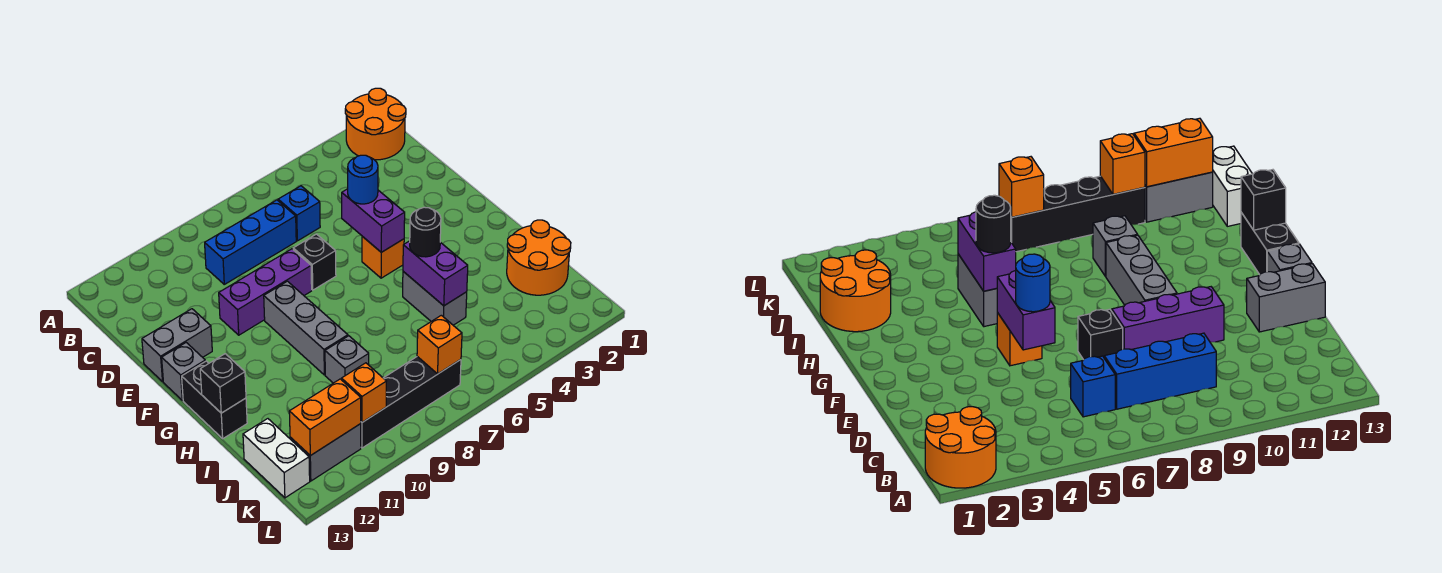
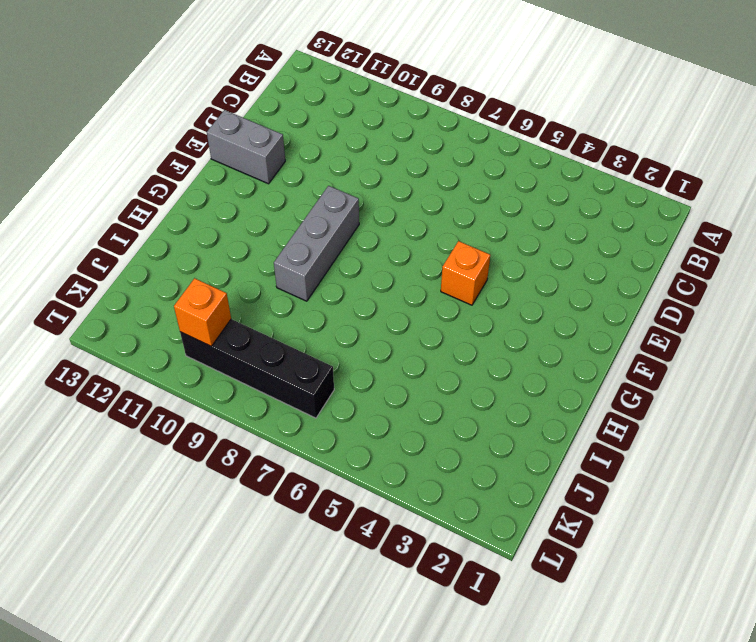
none -> orange round brick A1:B2 level 1
none -> blue brick C6 level 1
none -> blue brick C7:C9 level 1

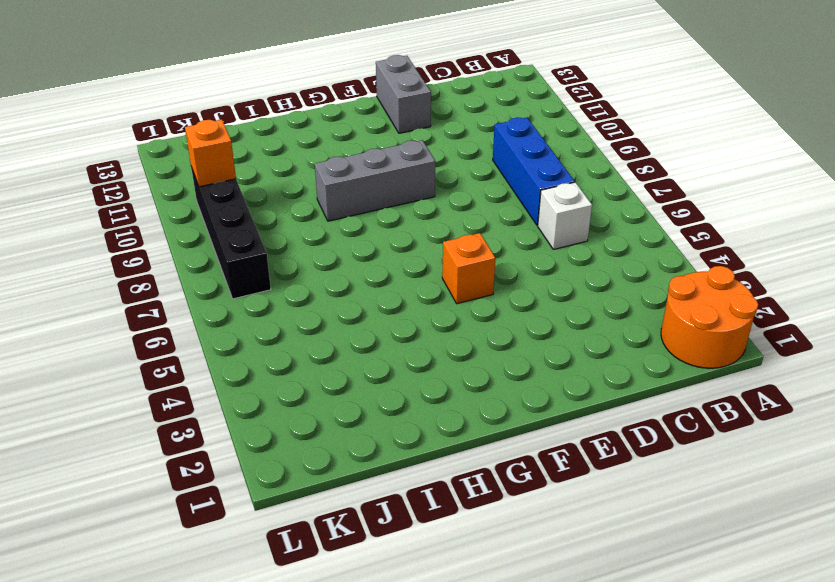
white brick C6 level 1 -> blue brick C6 level 1
none -> black brick E7 level 1
none -> purple brick E8:E10 level 1
none -> grey brick F13 level 1

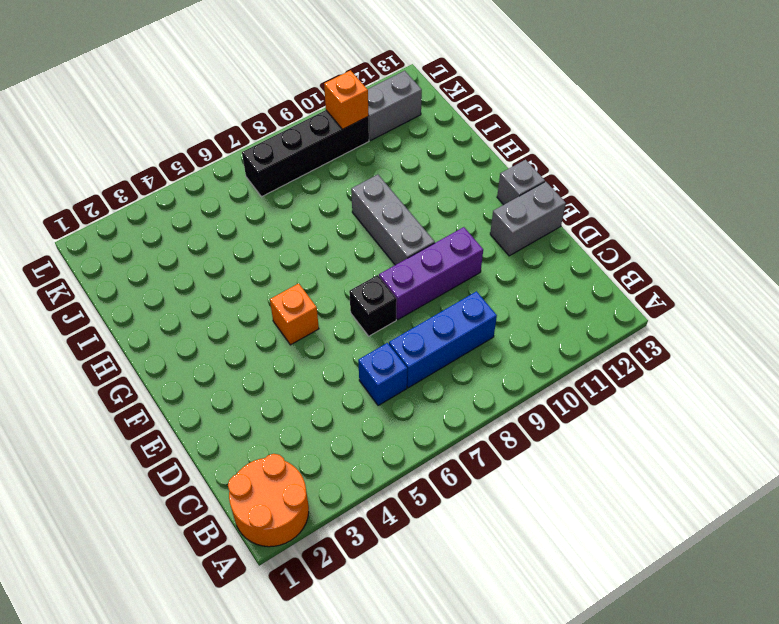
none -> black brick G13:H13 level 1
none -> grey brick H5:I5 level 1
none -> orange round brick I1:J2 level 1

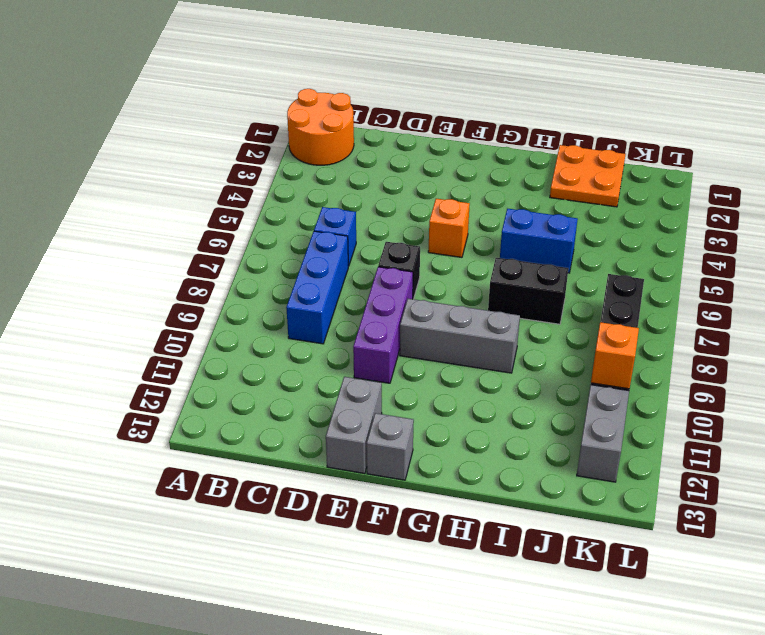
blue brick H5:I5 level 1 -> grey brick H5:I5 level 1
black brick H7:I7 level 1 -> black brick G13:H13 level 1
orange plate I1:J2 level 1 -> orange round brick I1:J2 level 1
none -> grey brick I9 level 1
none -> white brick J13:K13 level 1
none -> purple brick E5:F5 level 2

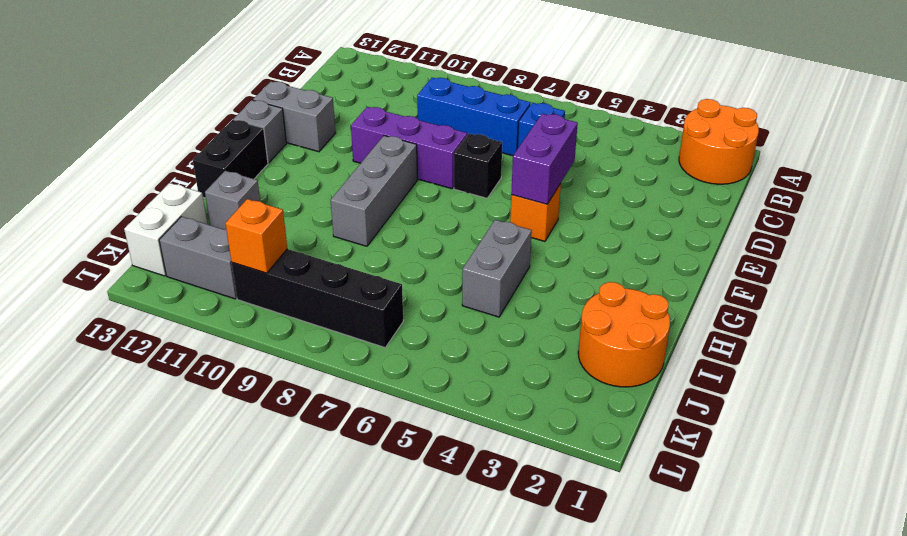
grey brick I12 level 1 -> grey brick I9 level 1
none -> purple brick H5:I5 level 2
none -> black brick H13 level 2
none -> orange brick K7 level 2

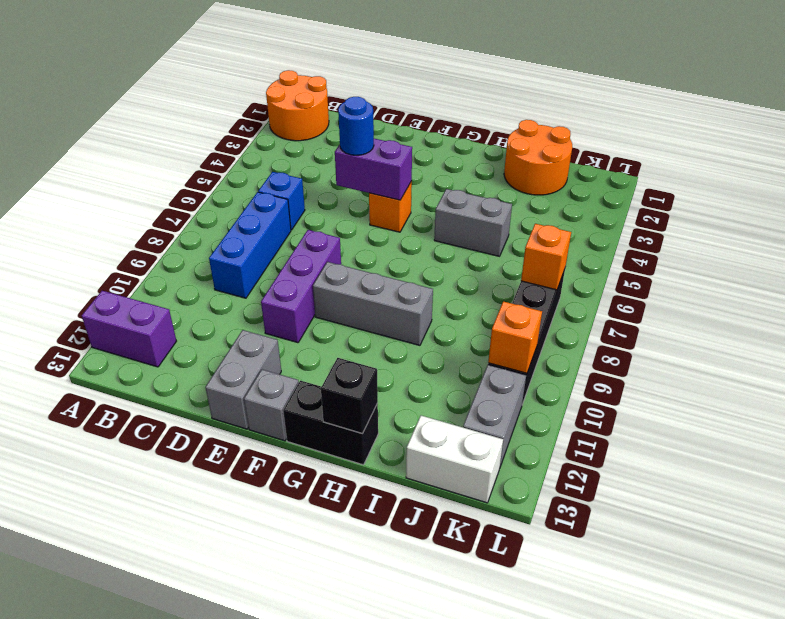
purple brick A12:B12 level 1 -> purple brick H5:I5 level 2
none -> black brick E7 level 1
none -> grey brick I9 level 1
none -> orange brick K11:K12 level 2

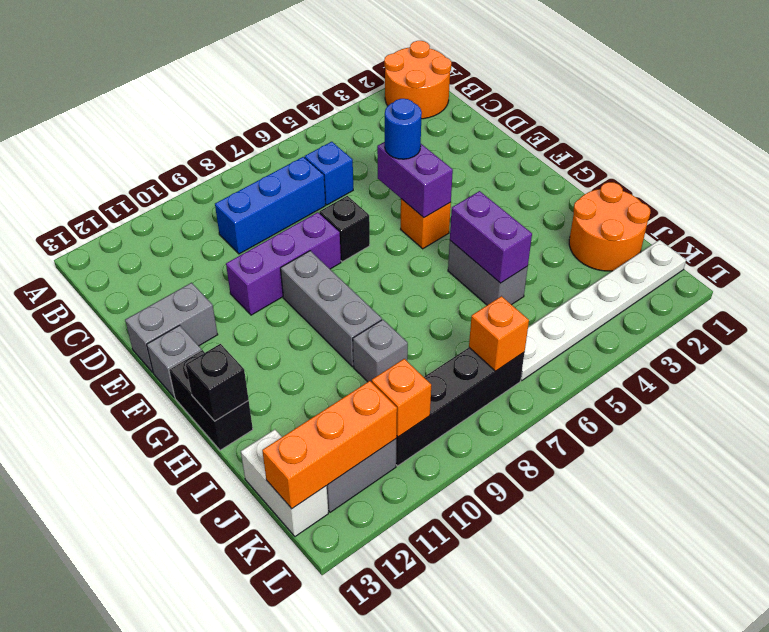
white plate K1:K6 level 1 -> none
orange brick K11:K13 level 2 -> orange brick K11:K12 level 2
none -> black round brick H5 level 3

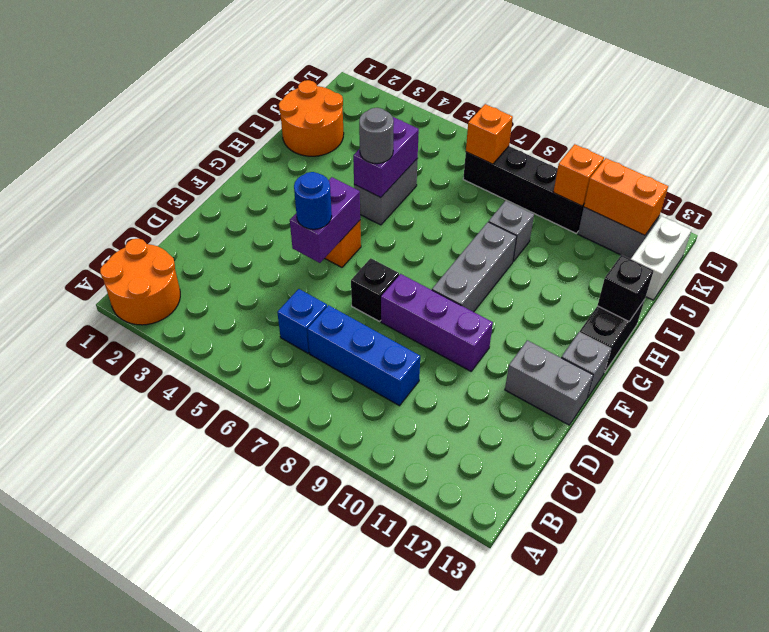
grey round brick H5 level 3 -> black round brick H5 level 3

